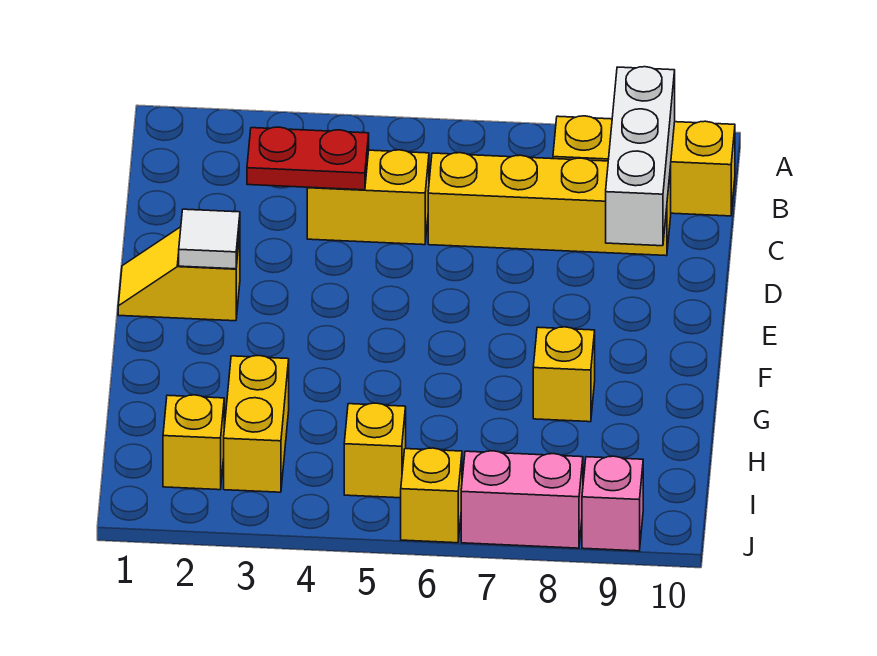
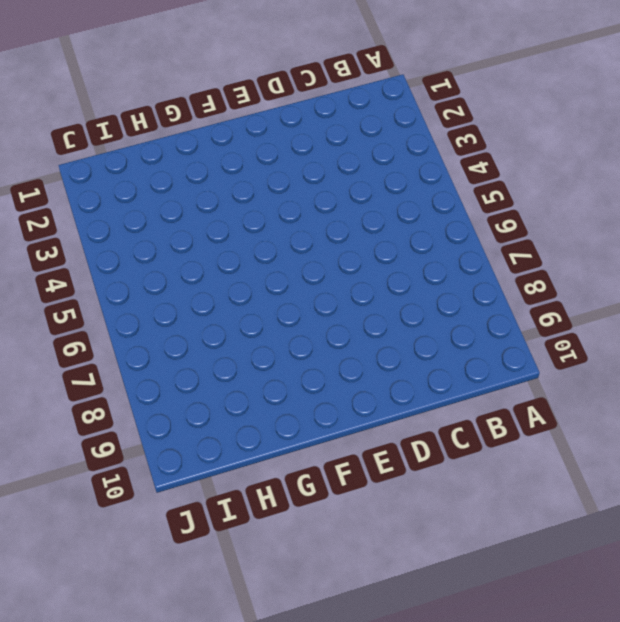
none -> yellow brick B8:B10 level 1
none -> yellow brick C4:C5 level 1
none -> yellow brick C6:C9 level 1

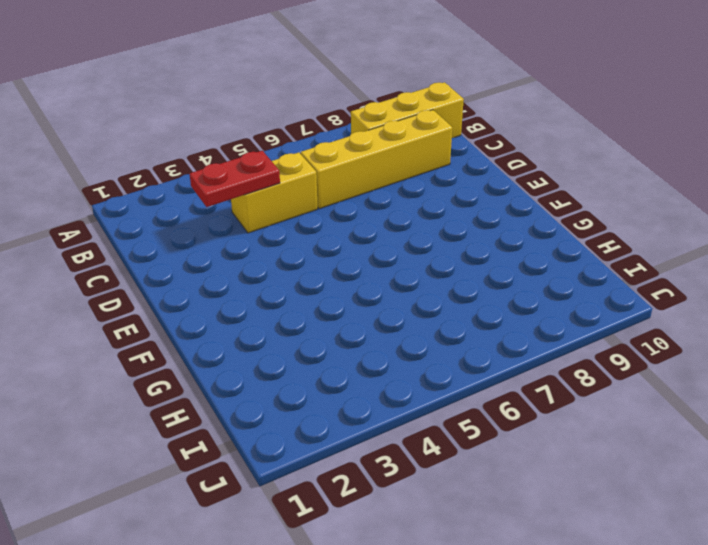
none -> yellow slope E1:E2 level 1 top 2
none -> yellow brick G8 level 1
none -> yellow brick H3:I3 level 1

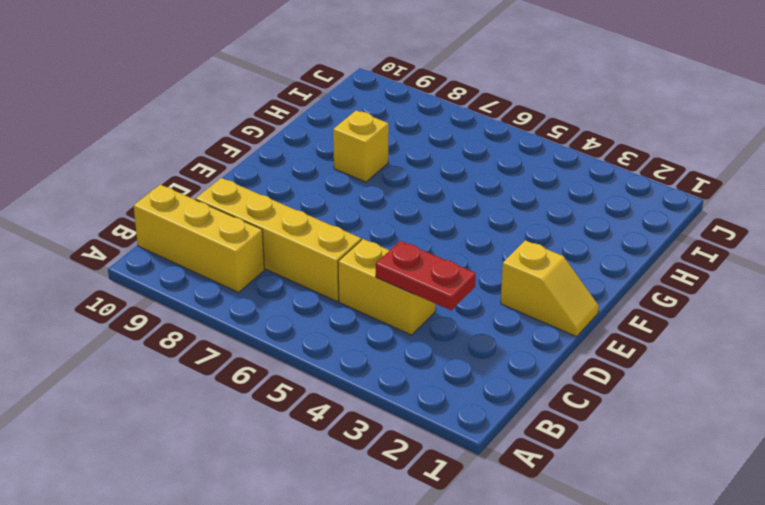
none -> yellow brick H3:I3 level 1
none -> yellow brick I2 level 1
none -> yellow brick I5 level 1

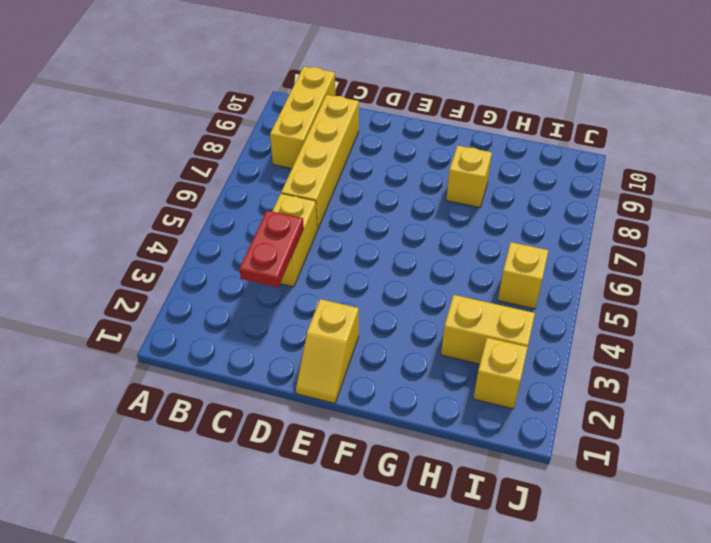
none -> yellow brick J6 level 1
none -> pink brick J7:J8 level 1
none -> pink brick J9 level 1

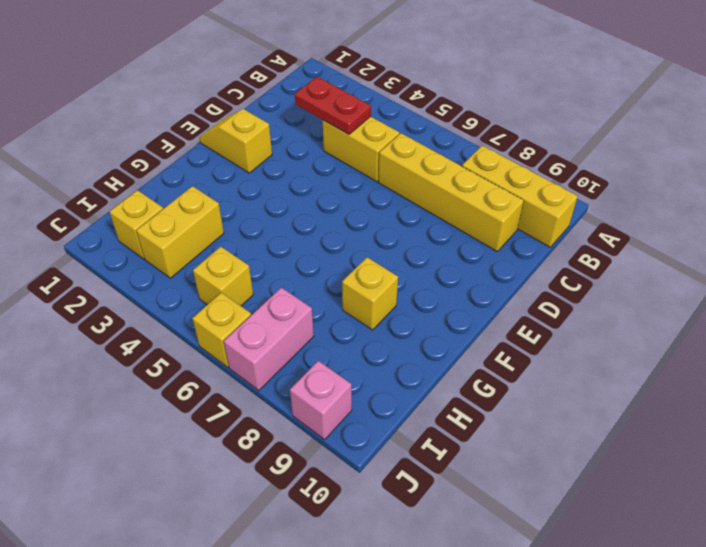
pink brick I7:J7 level 1 -> pink brick J7:J8 level 1
none -> white brick B9:D9 level 2
none -> white tile E2 level 2

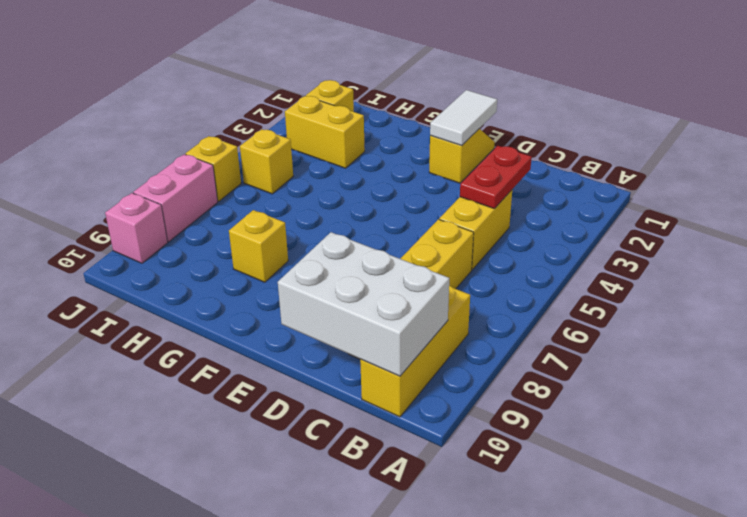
white brick B9:D10 level 2 -> white brick B9:D9 level 2
white tile E1:E2 level 2 -> white tile E2 level 2

